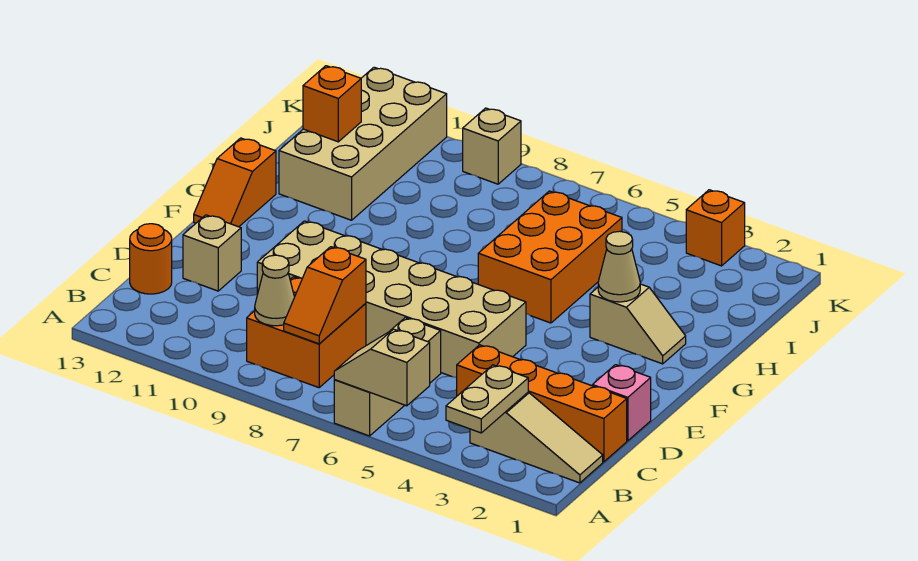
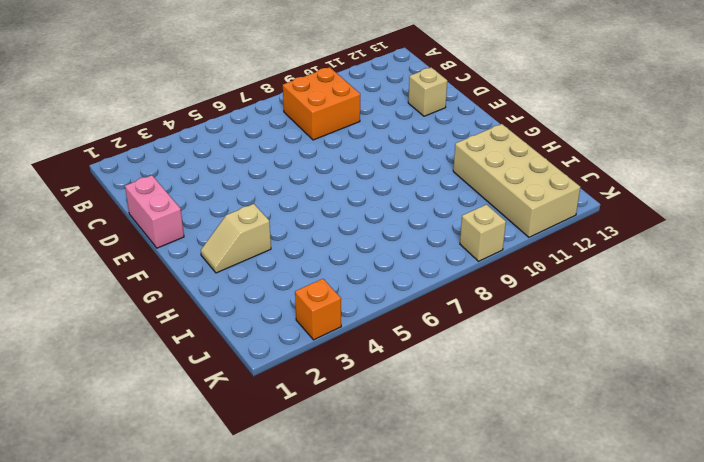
pink brick D1:E1 level 1 -> pink brick D1 level 1
none -> tan brick A6:C6 level 1
none -> tan slope B1:B3 level 1 top 3
none -> orange brick C1:C4 level 1

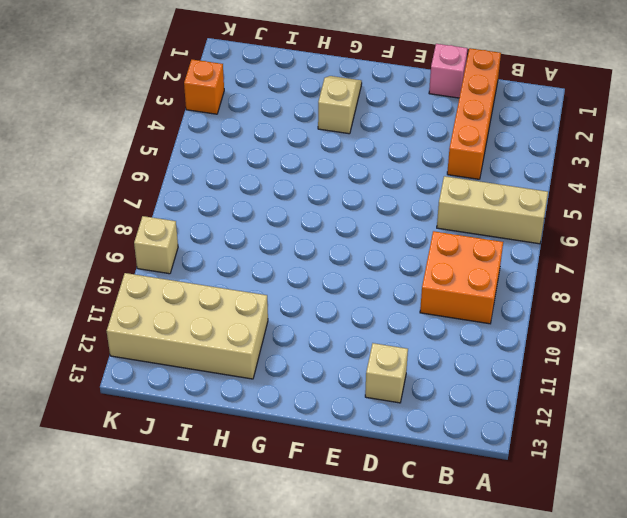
none -> tan slope B1:B3 level 1 top 3
none -> orange round brick C13 level 1
none -> tan brick D5:E10 level 1

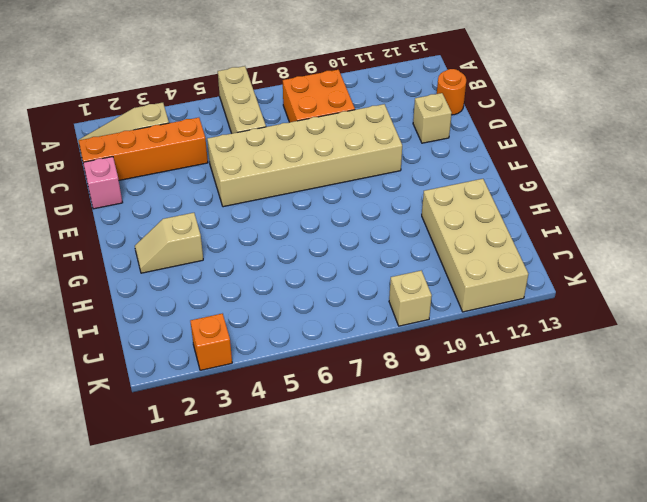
none -> orange slope F13:G13 level 1 top G
none -> orange brick G5:I6 level 1
none -> tan plate A3:B3 level 2

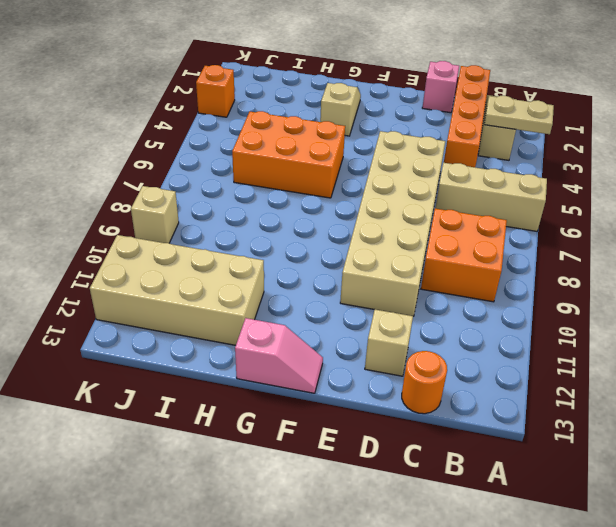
pink slope F13:G13 level 1 top G -> orange slope F13:G13 level 1 top G
none -> tan slope A5:A6 level 2 top 5
none -> orange slope B8:C8 level 2 top C
none -> tan cone B9 level 2

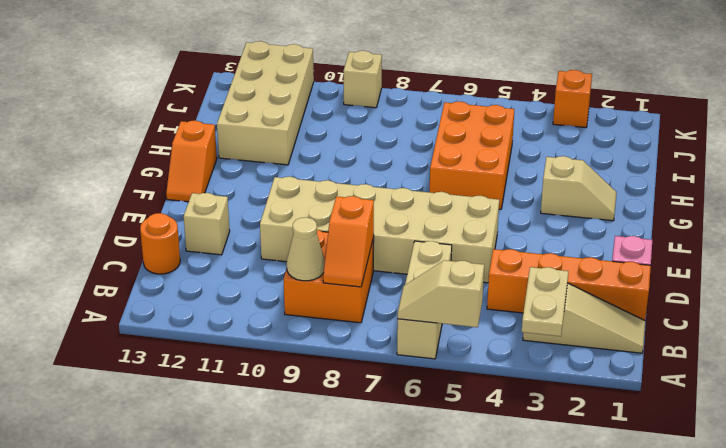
none -> tan cone G3 level 2
none -> orange brick I12 level 2

